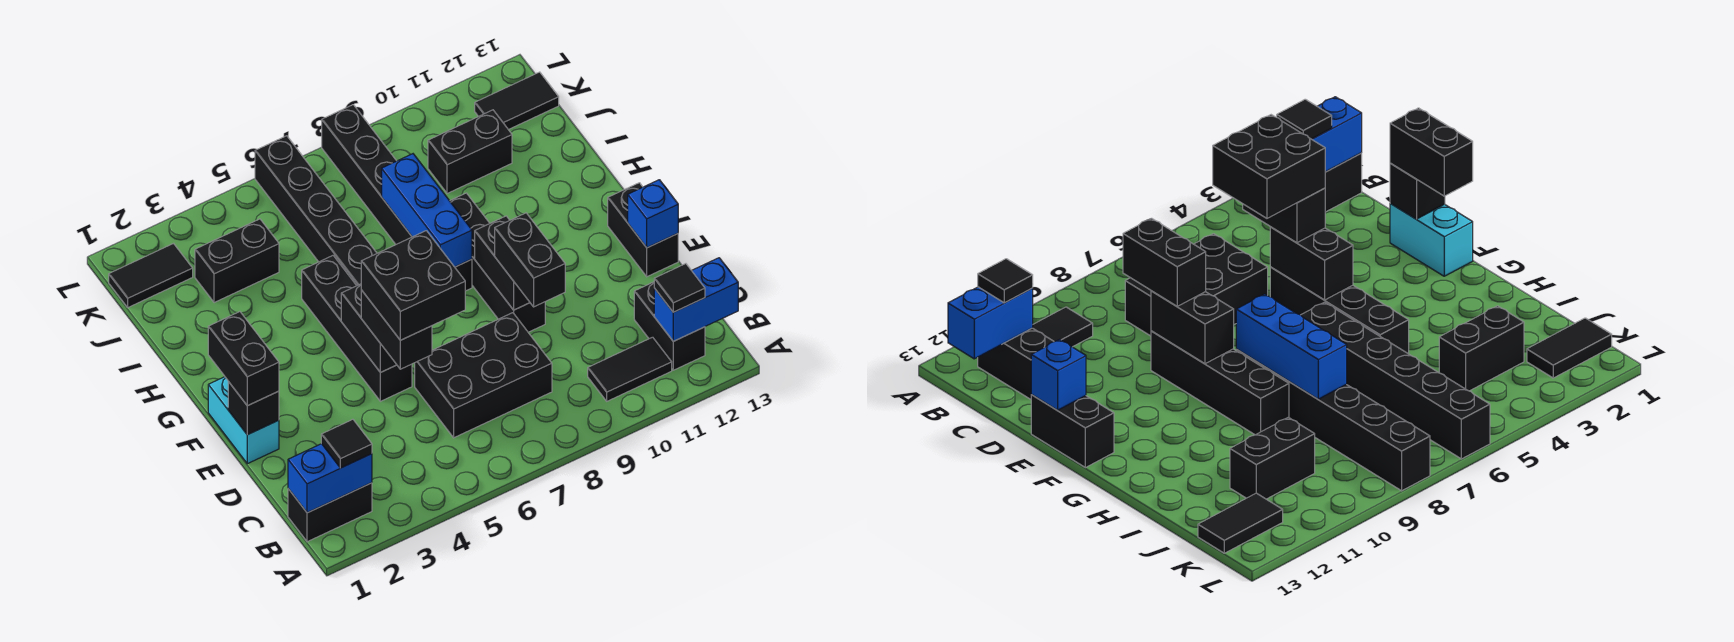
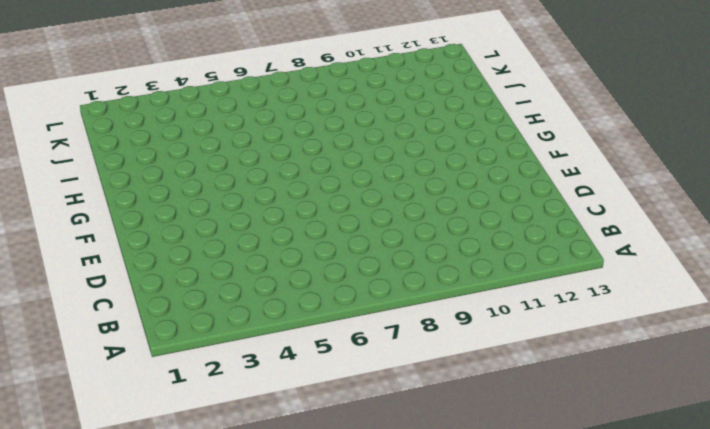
none -> black brick B1:B2 level 1
none -> black tile B10:B11 level 1
none -> black brick B12:C12 level 1

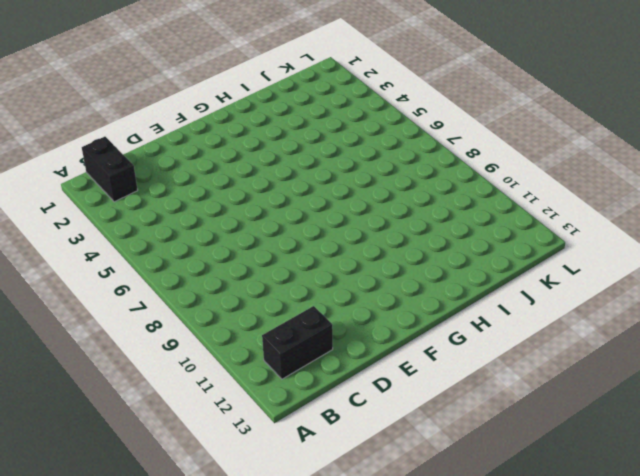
none -> black tile B10:B11 level 1
none -> black brick C6:D8 level 1
none -> cyan brick E1:F1 level 1

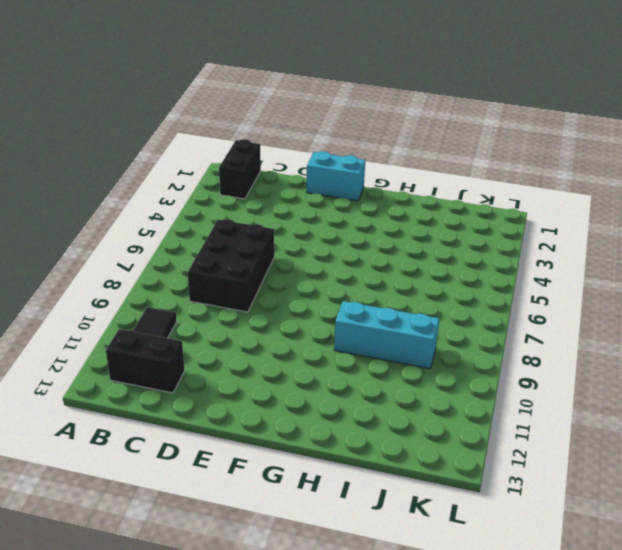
cyan brick H9:J9 level 1 -> black brick E9:H9 level 1
none -> black brick E5:H5 level 1
none -> black brick E13:F13 level 1
none -> black brick G6:L6 level 1

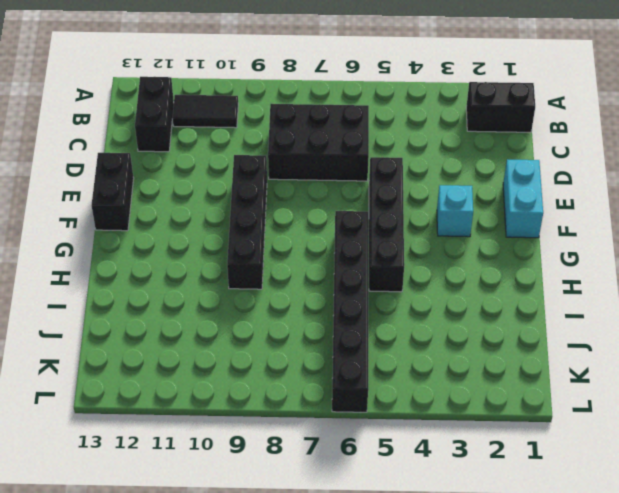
cyan brick F3 level 1 -> none
none -> black brick G8:L8 level 1
none -> black brick J3:J4 level 1
none -> black brick J10:J11 level 1

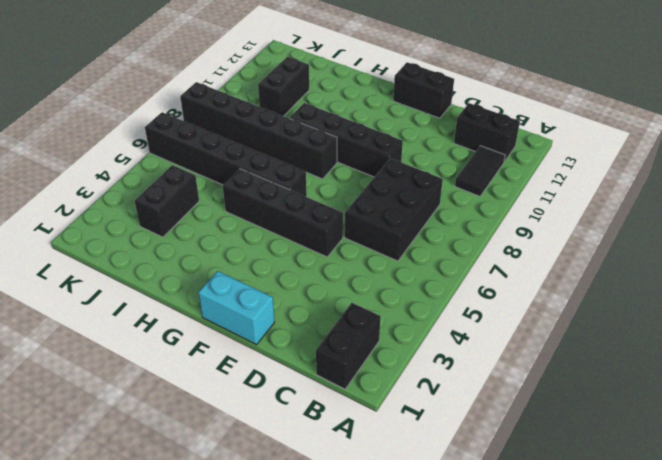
none -> black tile K1:K2 level 1
none -> black tile K12:K13 level 1
none -> blue brick B1:B2 level 2

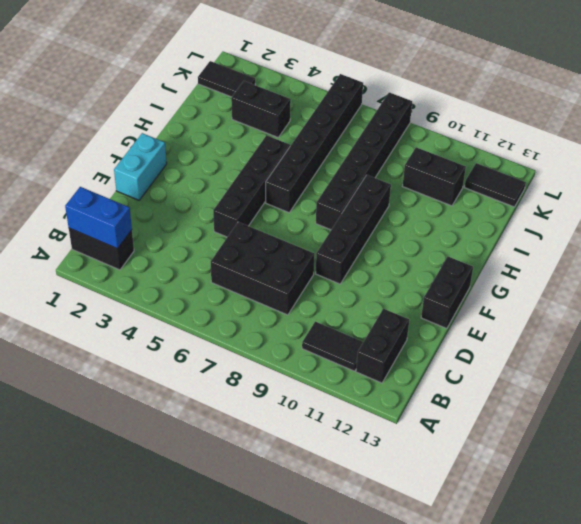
none -> blue brick B12:B13 level 2
none -> black brick E1 level 2
none -> black brick E5:F5 level 2

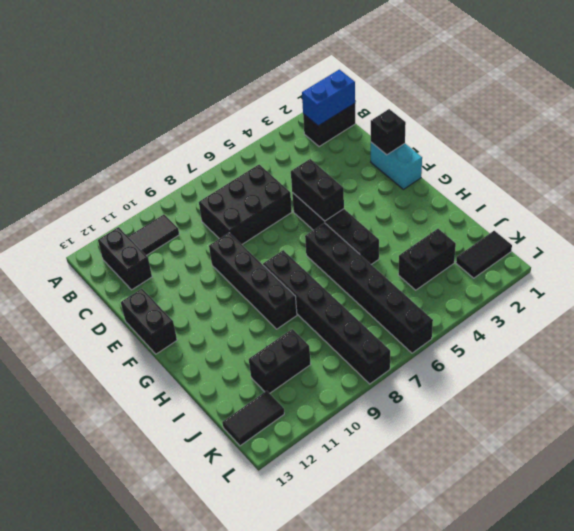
none -> blue brick B12:B13 level 2
none -> black brick E9:F9 level 2
none -> blue brick E13 level 2

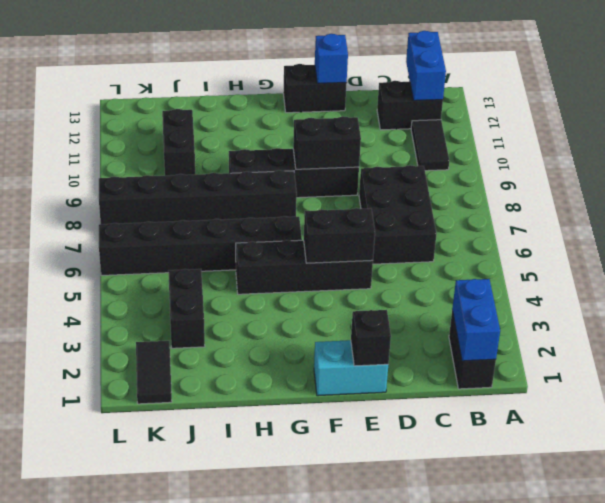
none -> black tile K12:K13 level 1
none -> blue brick G8:I8 level 2
none -> black tile B2 level 3

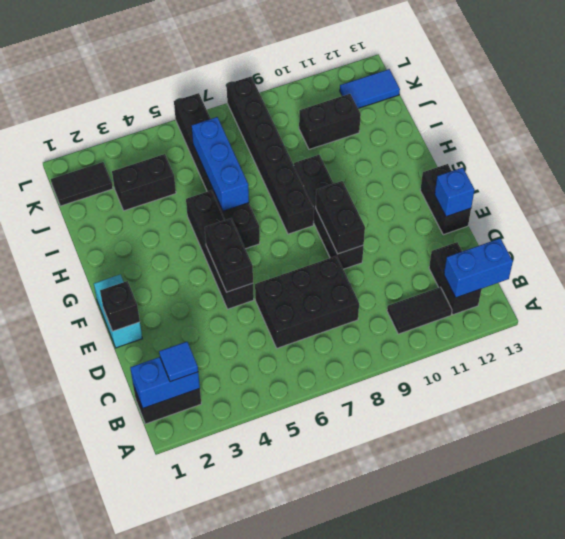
blue tile B2 level 3 -> black tile B2 level 3
blue brick H6:J6 level 2 -> blue brick G8:I8 level 2
blue tile K12:K13 level 1 -> black tile K12:K13 level 1
none -> black tile B12 level 3
none -> black brick D5:E5 level 3
none -> black brick D9:E9 level 3

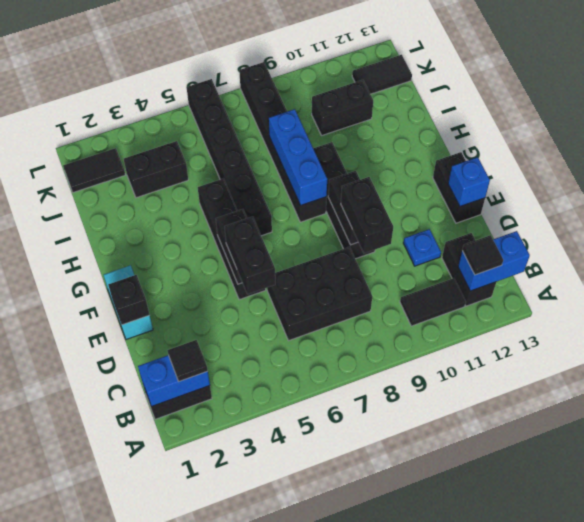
blue plate D11 level 1 -> none
none -> black brick E1:F1 level 3
none -> black brick D5:E6 level 4

